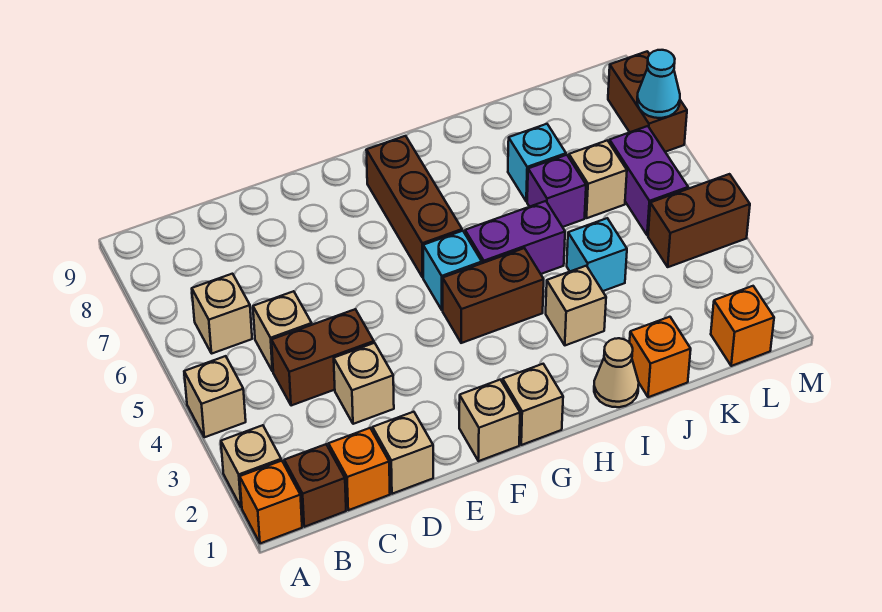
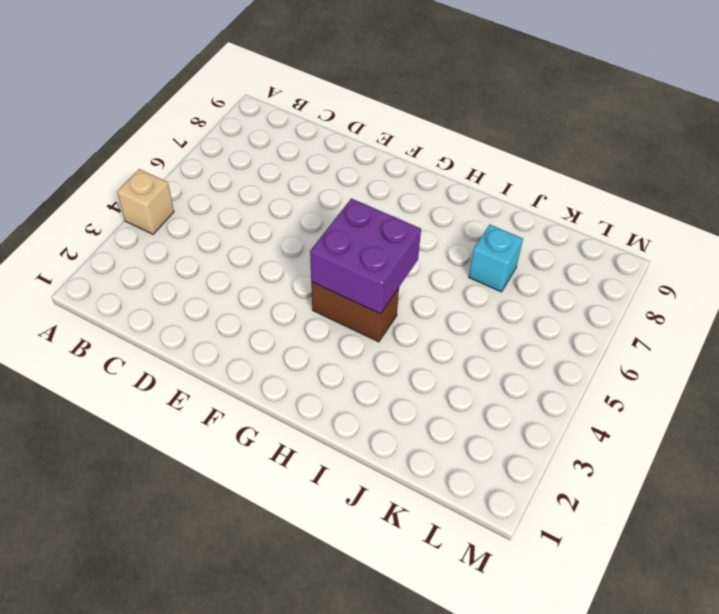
purple brick G4:H5 level 2 -> none
none -> orange brick A1 level 1
none -> tan brick A2 level 1
none -> brown brick B1 level 1

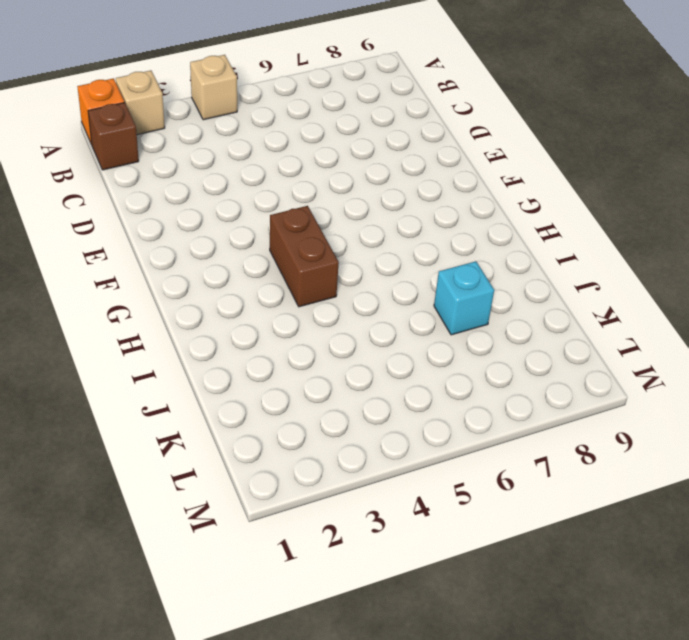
none -> tan brick B6 level 1
none -> orange brick C1 level 1
none -> brown brick C4:D4 level 1

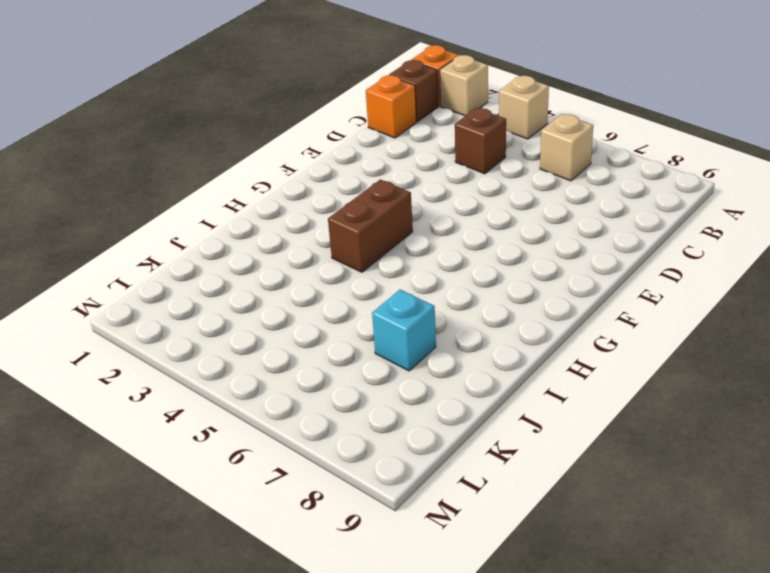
brown brick C4 level 1 -> brown brick C4:D4 level 1
none -> tan brick C5 level 1
none -> tan brick D1 level 1
none -> tan brick D3 level 1

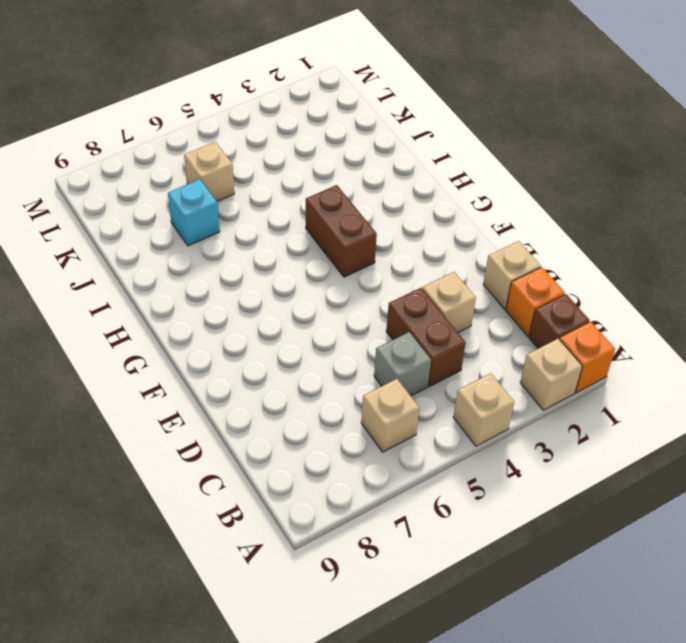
grey brick C5 level 1 -> tan brick C5 level 1
none -> tan brick F1 level 1
none -> tan brick G1 level 1
none -> cyan brick G5 level 1

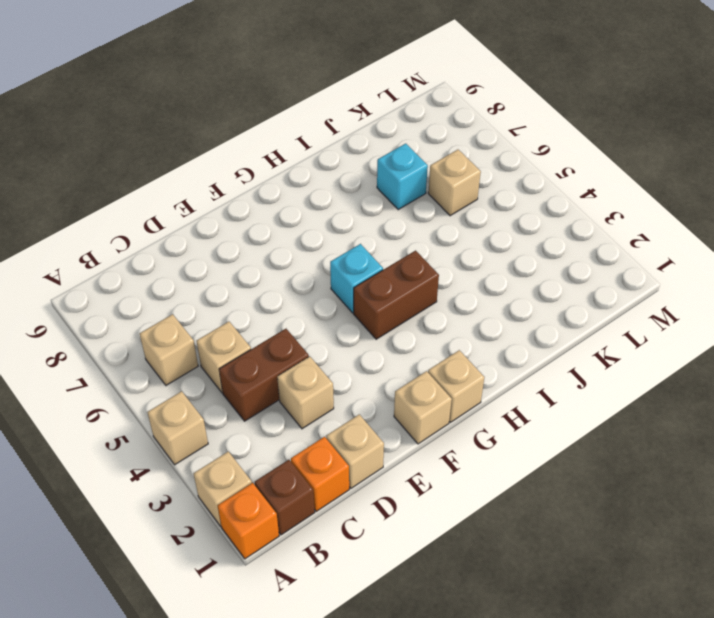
none -> brown brick G6:G8 level 1
none -> purple brick H5:I5 level 1
none -> tan cone I1 level 1

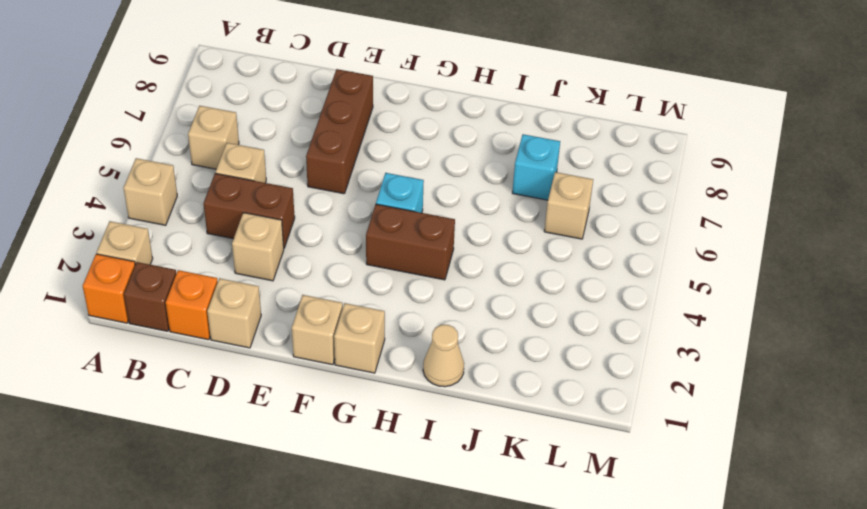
brown brick E6:E8 level 1 -> brown brick G6:G8 level 1
none -> purple brick H5:I5 level 1
none -> tan brick I3 level 1
none -> orange brick J1 level 1

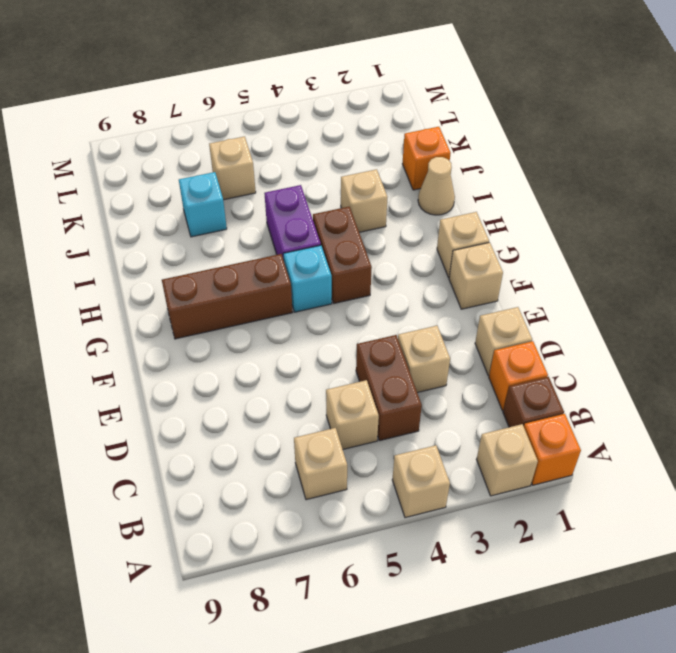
none -> cyan brick J4 level 1
none -> purple brick J6 level 1
none -> orange brick L1 level 1

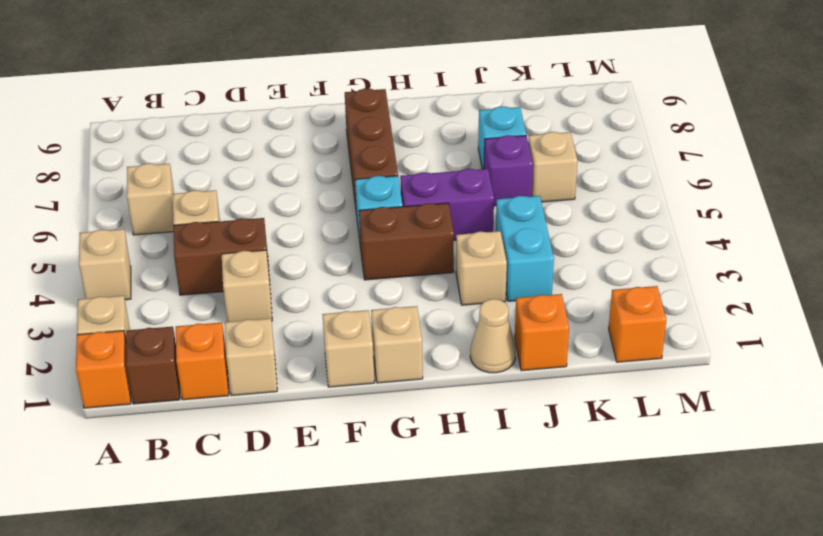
cyan brick J3:J4 level 1 -> cyan brick J4 level 1
none -> brown brick L4:M4 level 1
none -> purple brick L5:L6 level 1
none -> brown brick M7:M8 level 1

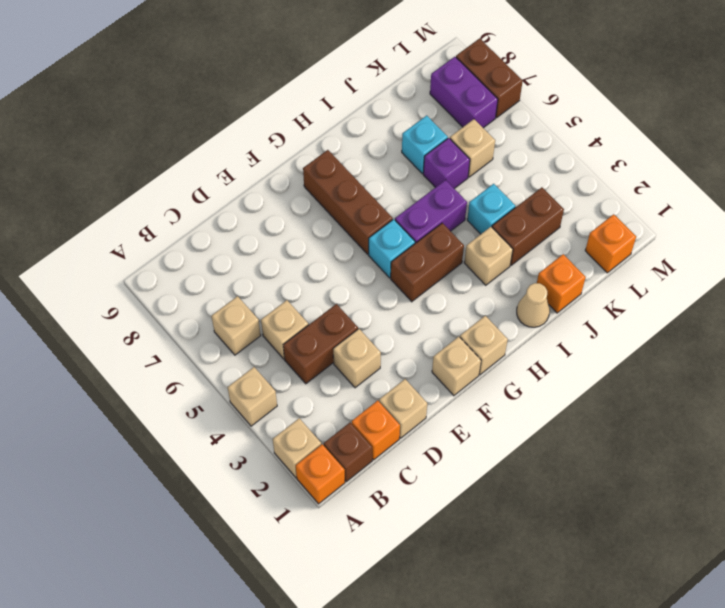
brown brick J3:K3 level 1 -> brown brick L4:M4 level 1
purple brick L7:L8 level 1 -> purple brick L5:L6 level 1
none -> cyan cone M7 level 2

